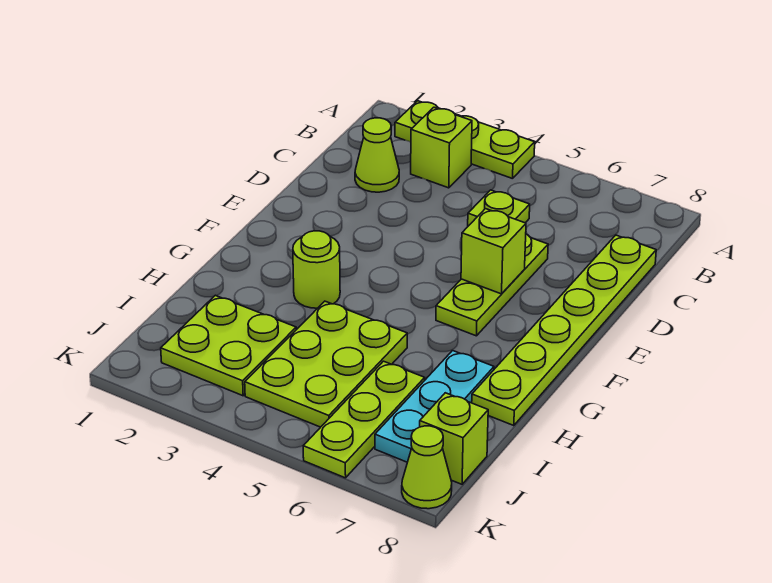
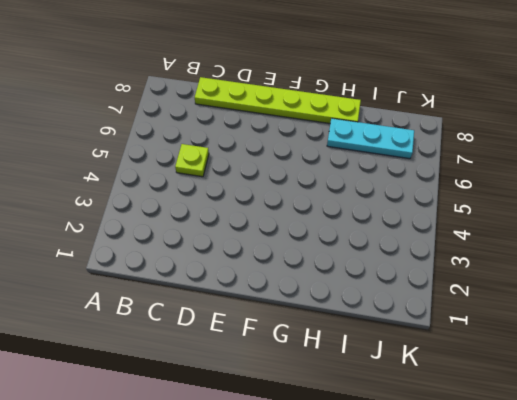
none -> lime plate A2:A4 level 1
none -> lime brick B3 level 1
none -> lime cone C2 level 1

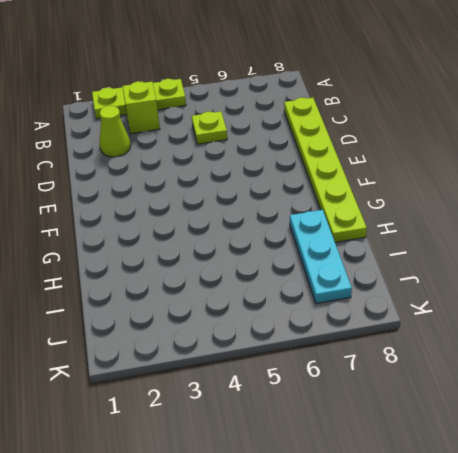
none -> lime plate D6:F6 level 1
none -> lime round brick G3 level 1
none -> lime plate H4:J5 level 1

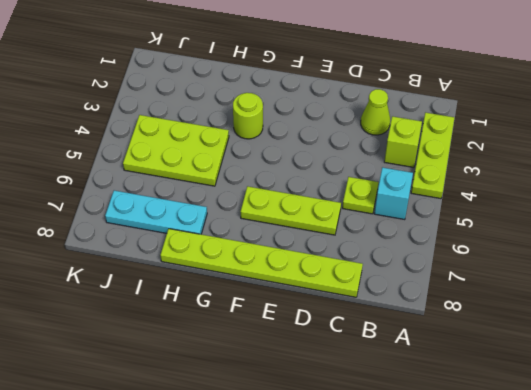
cyan brick B5 level 1 -> none
none -> lime plate I2:J3 level 1
none -> lime plate I6:K6 level 1
none -> lime brick J8 level 1

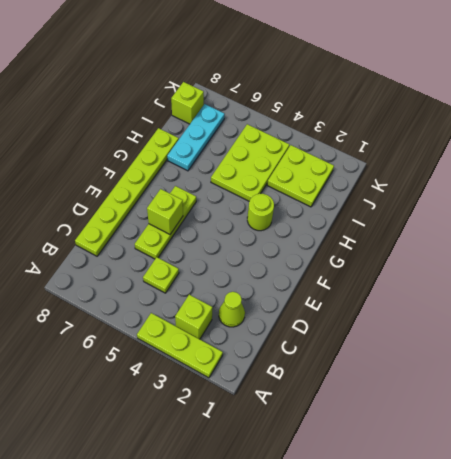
none -> lime plate I6:K6 level 1
none -> lime cone K8 level 1

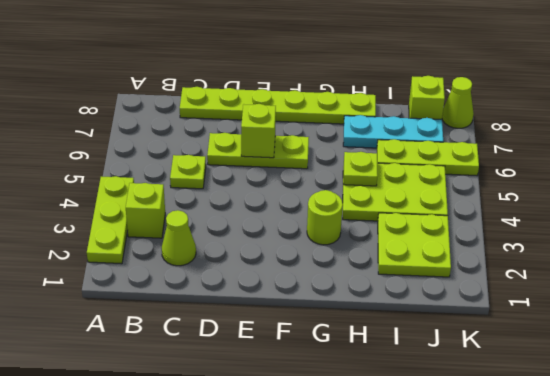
lime plate H5 level 2 -> none

